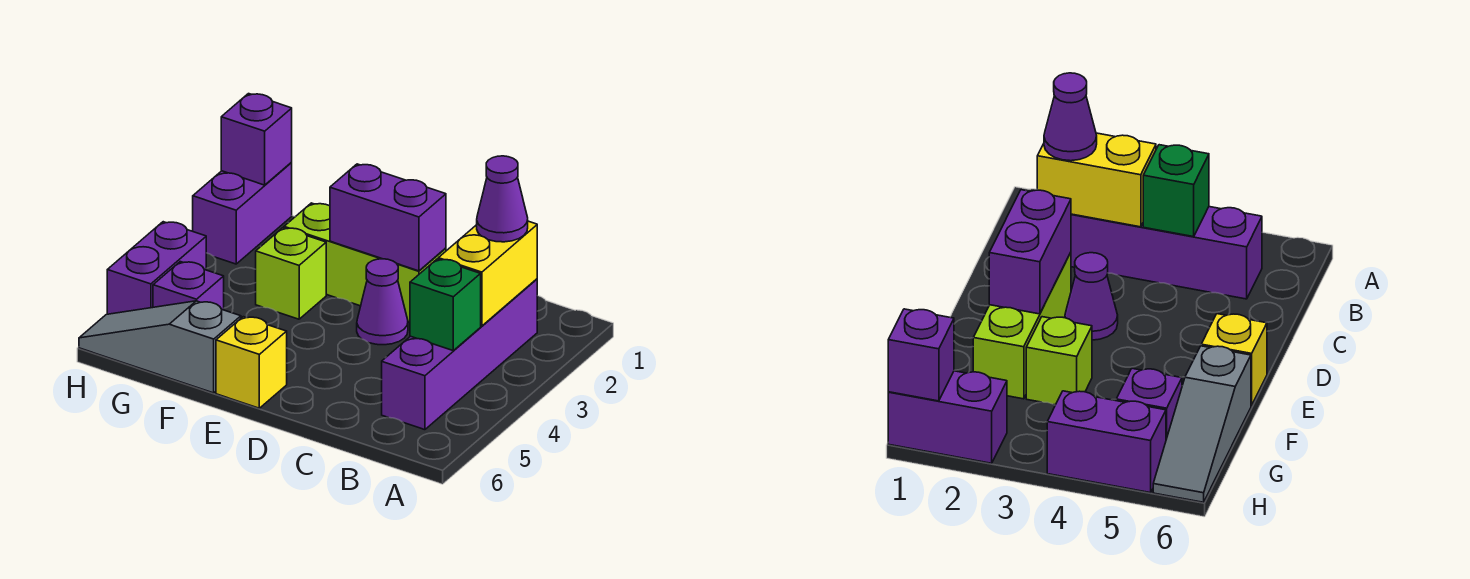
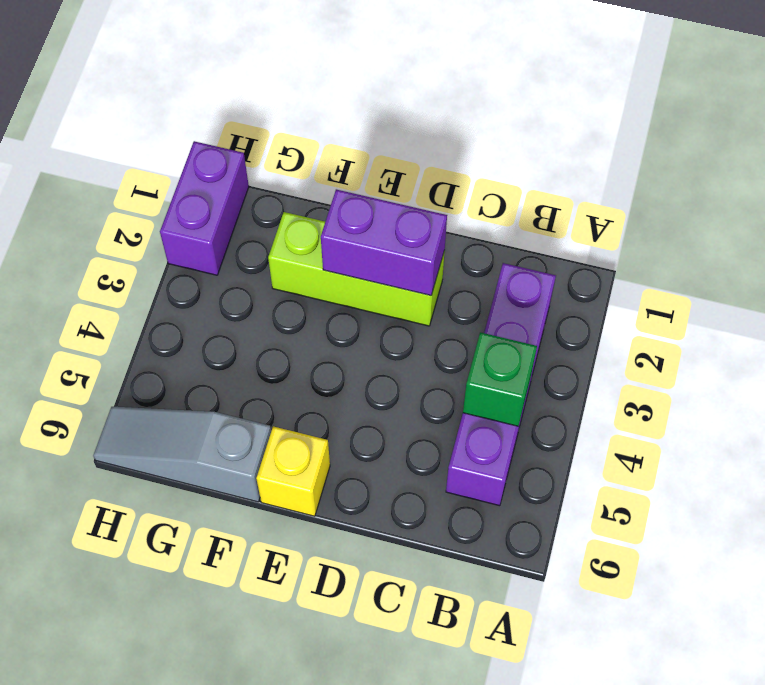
none -> purple cone D3 level 1
none -> lime brick F3 level 1
none -> purple brick G5 level 1

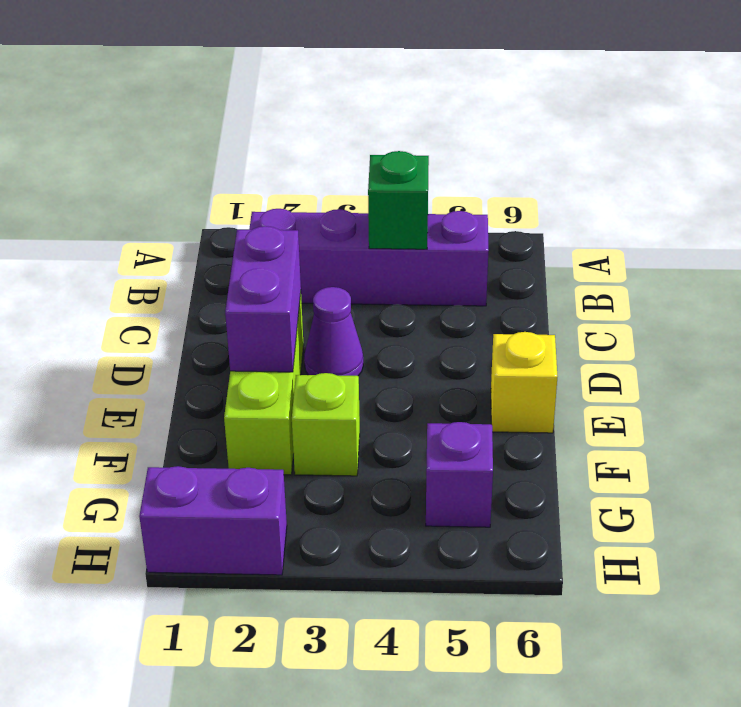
none -> grey slope F6:H6 level 1 top F
none -> purple brick H4:H5 level 1
none -> yellow brick B2:B3 level 2

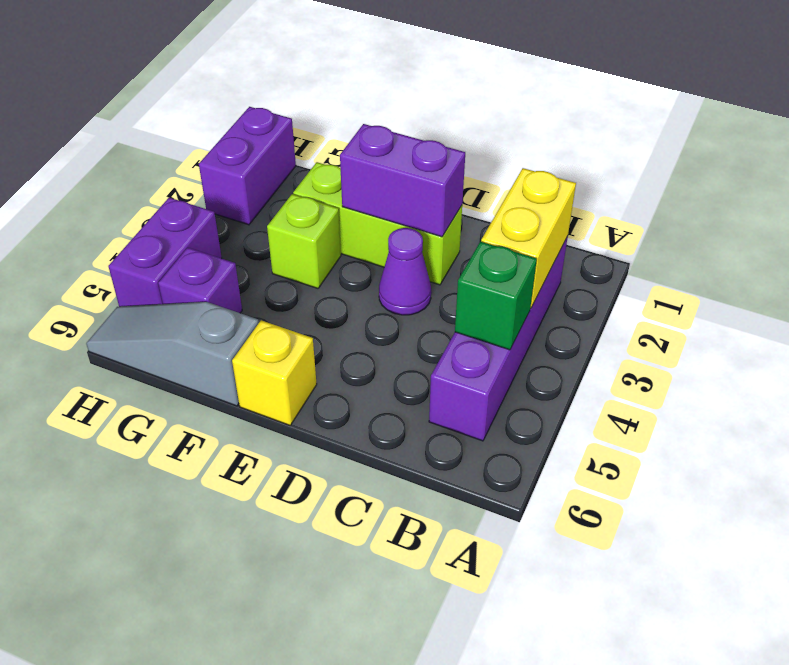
none -> purple brick H1 level 2
none -> purple cone B2 level 3

